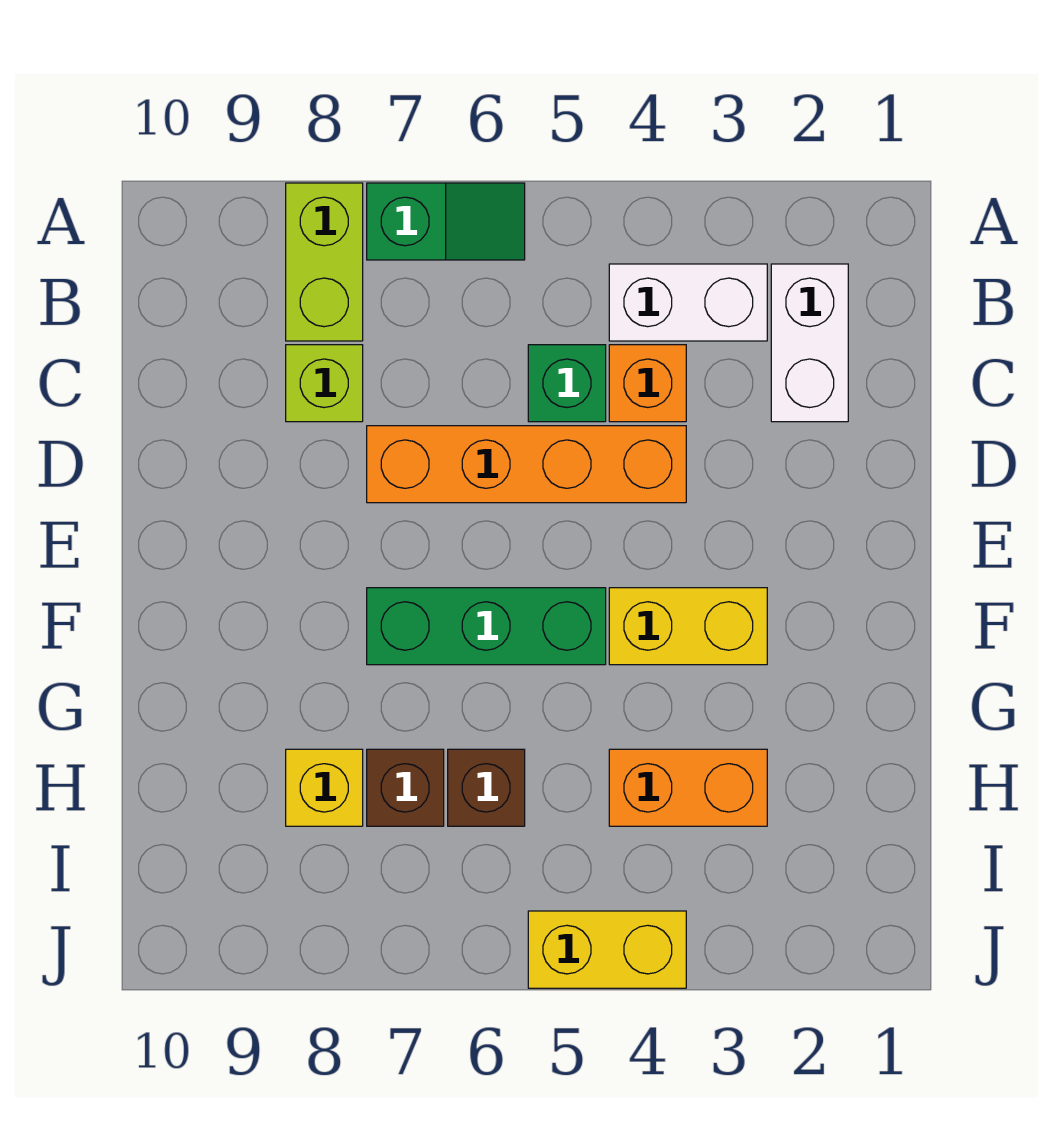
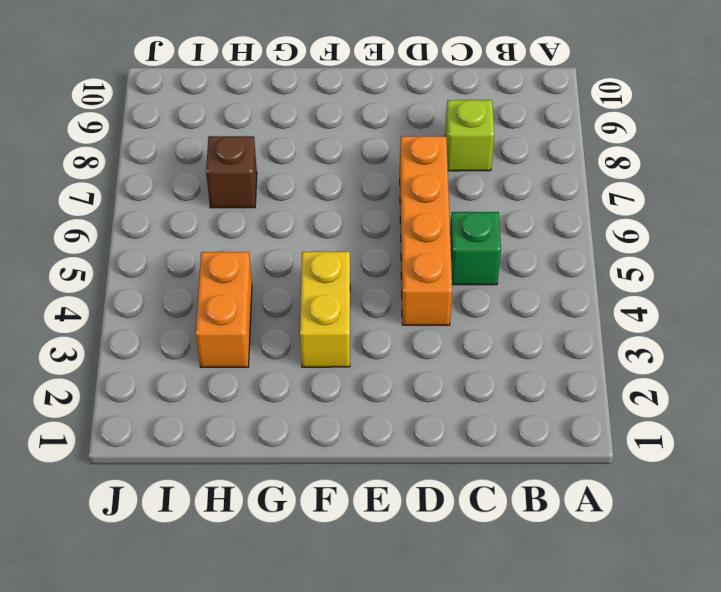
none -> green slope A6:A7 level 1 top 7
none -> lime brick A8:B8 level 1
none -> white brick B2:C2 level 1

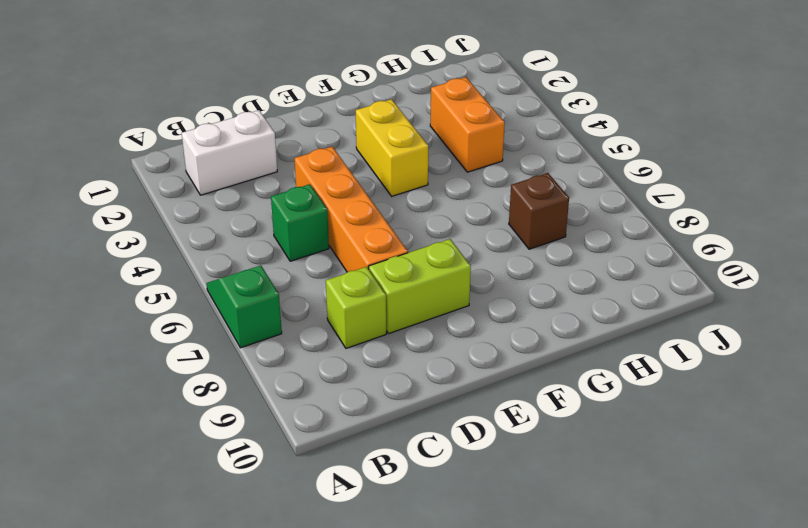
lime brick D8:E8 level 1 -> lime brick A8:B8 level 1
none -> white brick B3:B4 level 1
none -> orange brick C4 level 1
none -> green brick F5:F7 level 1

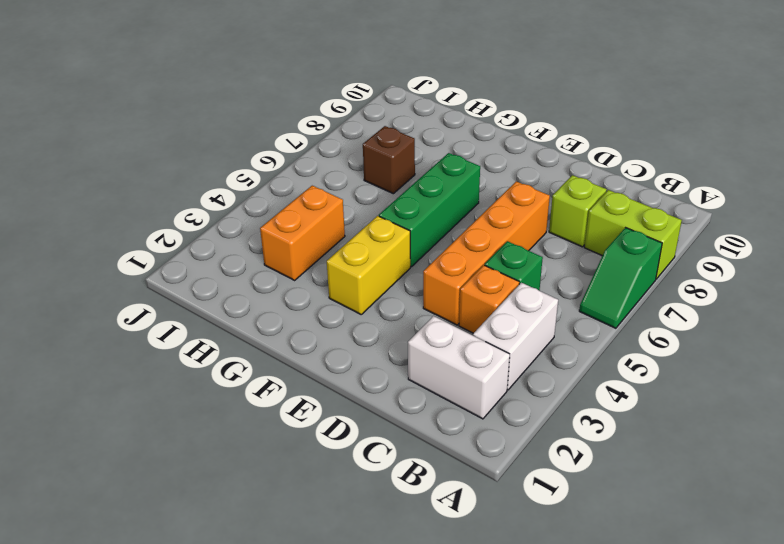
none -> brown brick H6 level 1
none -> yellow brick H8 level 1
none -> yellow brick J4:J5 level 1

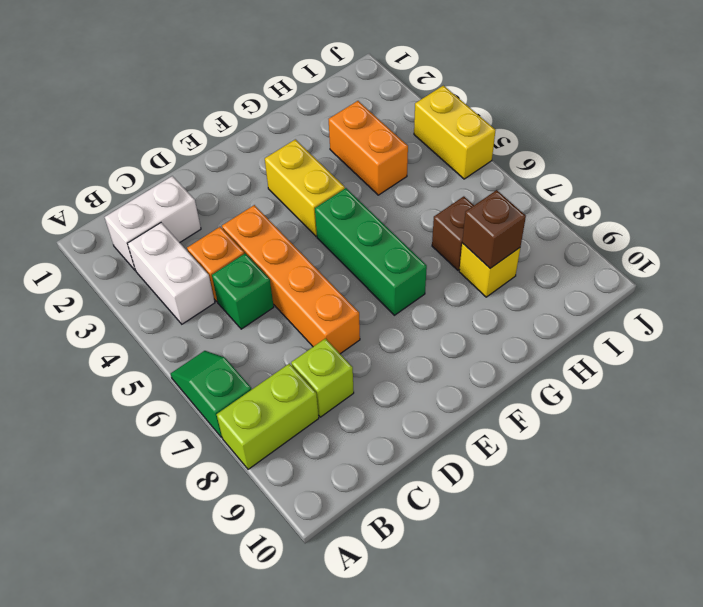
brown brick H8 level 2 -> brown brick H6 level 1

